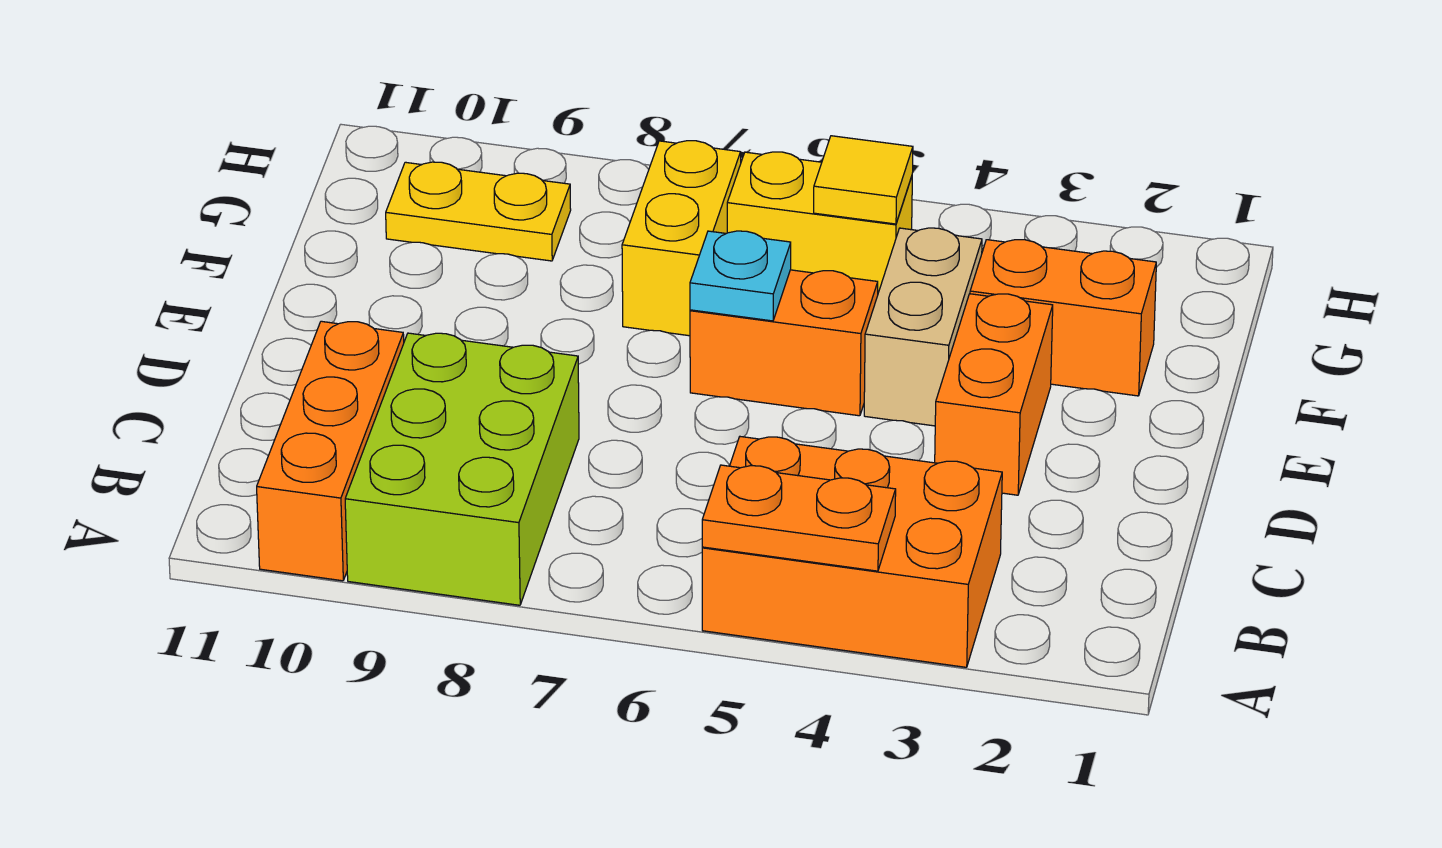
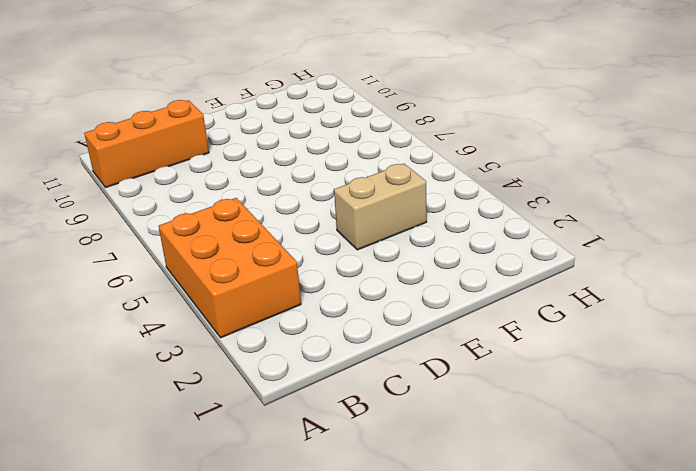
none -> lime brick A8:C9 level 1
none -> orange brick D3:E3 level 1
none -> orange brick E5:E6 level 1

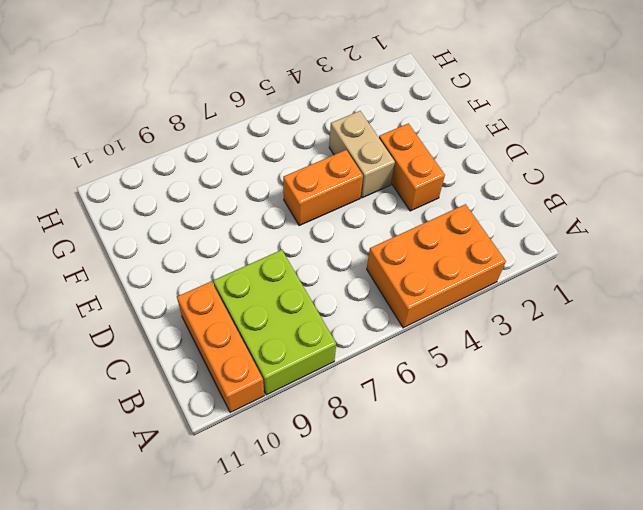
none -> orange brick F2:F3 level 1
none -> yellow brick F7:G7 level 1
none -> yellow brick G5:G6 level 1

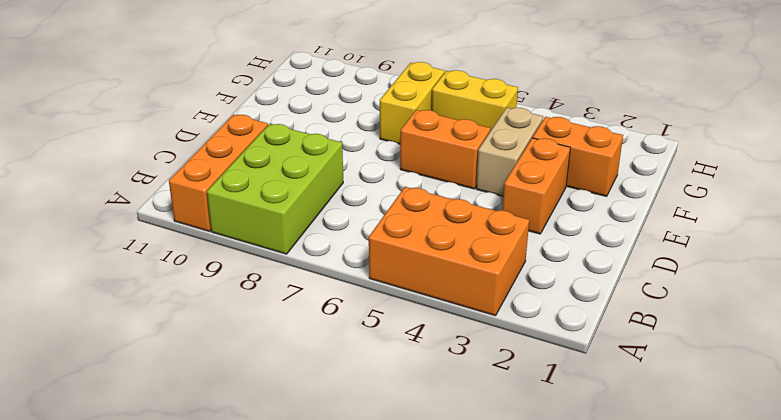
none -> yellow plate G9:G10 level 1
none -> orange plate A4:A5 level 2
none -> cyan plate E6 level 2

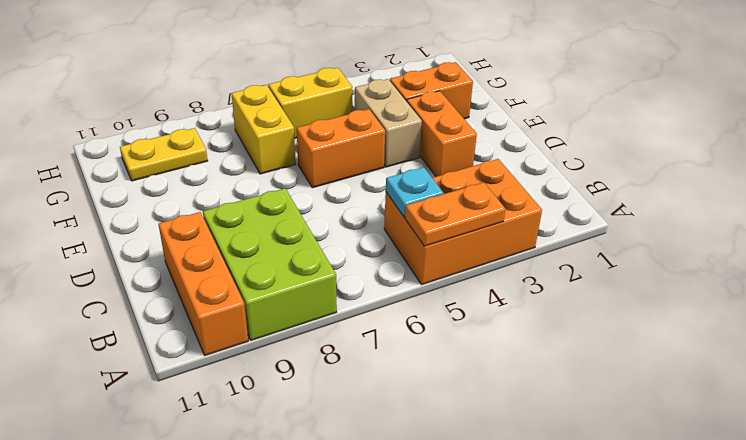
cyan plate B5 level 2 -> cyan plate E6 level 2
none -> yellow tile G5 level 2

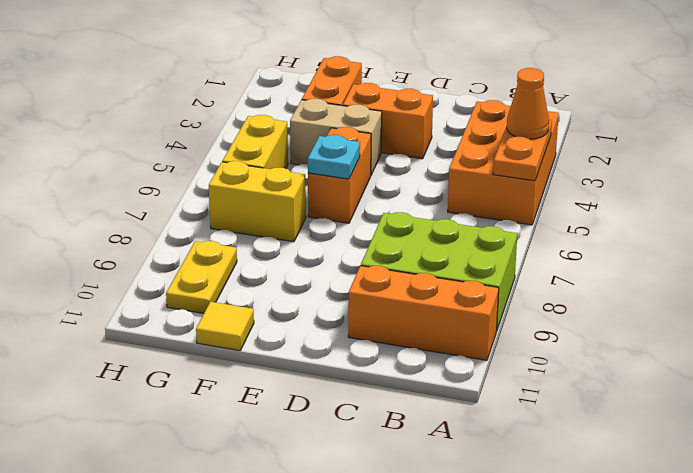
orange cone A4 level 3 -> none
yellow tile F11 level 1 -> yellow tile G5 level 2

